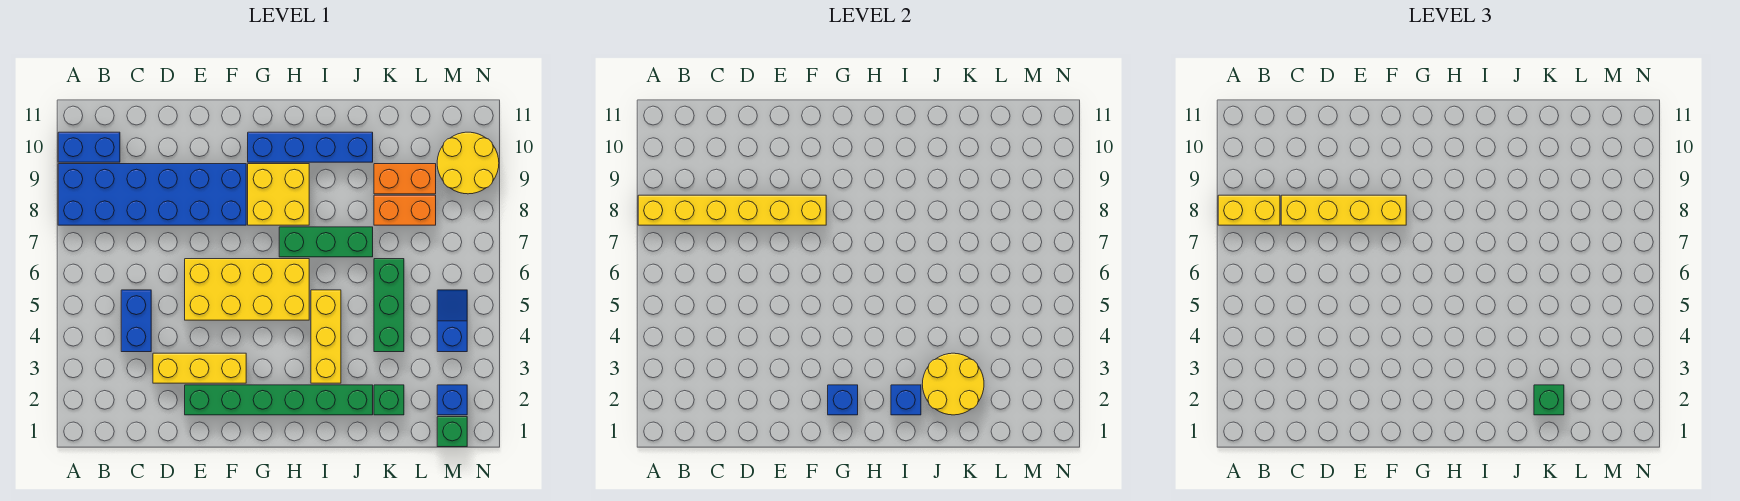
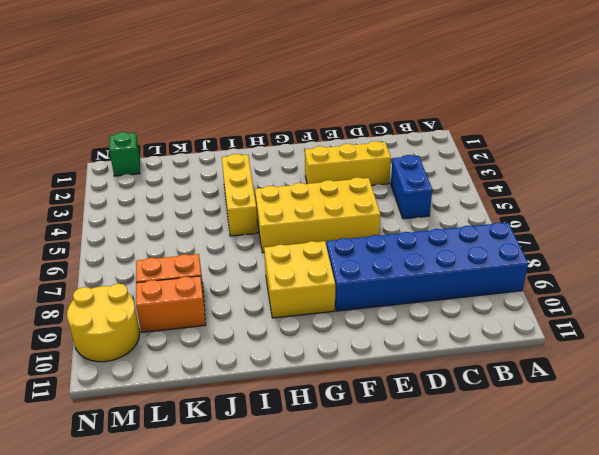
none -> blue brick A10:B10 level 1
none -> green brick E2:J2 level 1
none -> blue brick G10:J10 level 1

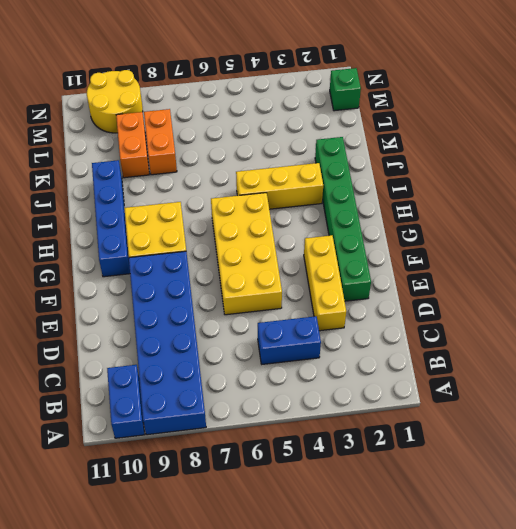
none -> green brick H7:J7 level 1
none -> green brick K2 level 1
none -> green brick K4:K6 level 1

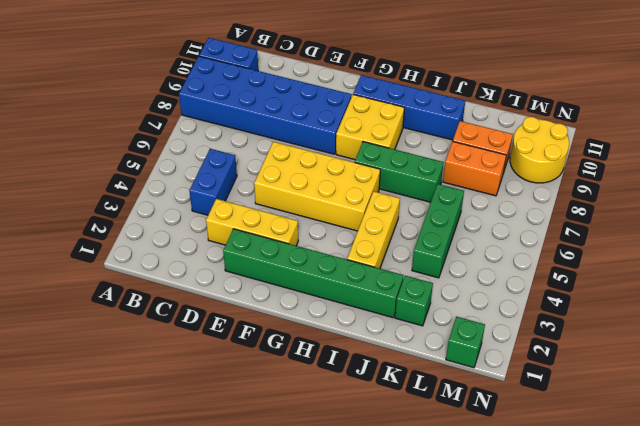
none -> blue brick M2 level 1
none -> blue slope M4:M5 level 1 top 4
none -> yellow brick A8:F8 level 2

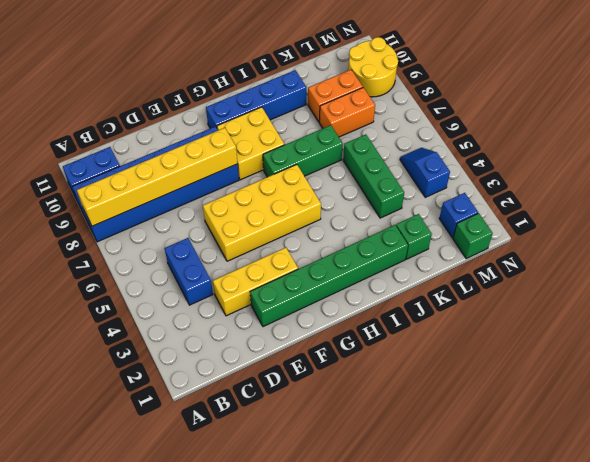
none -> yellow brick I3:I5 level 1
none -> blue brick G2 level 2
none -> blue brick I2 level 2

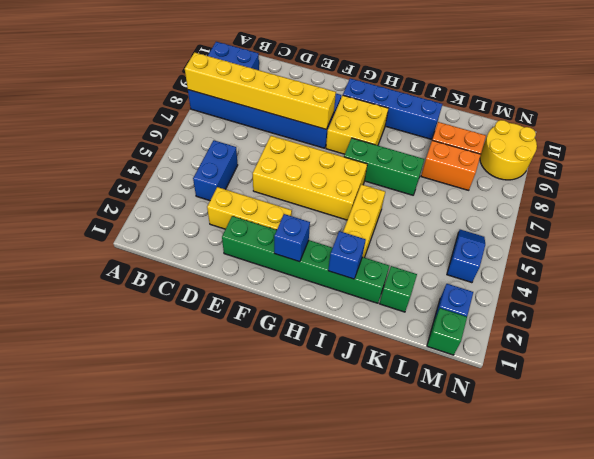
none -> green brick K4:K6 level 1
none -> yellow round brick J2:K3 level 2
none -> yellow brick A8:B8 level 3

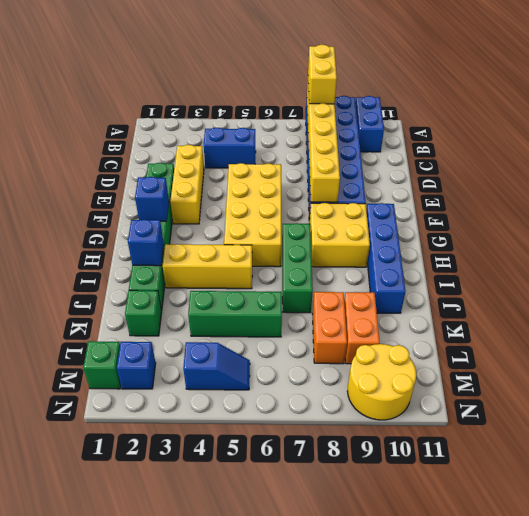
none -> yellow round brick J2:K3 level 2
none -> yellow brick C8:F8 level 3
none -> green brick K2 level 3

